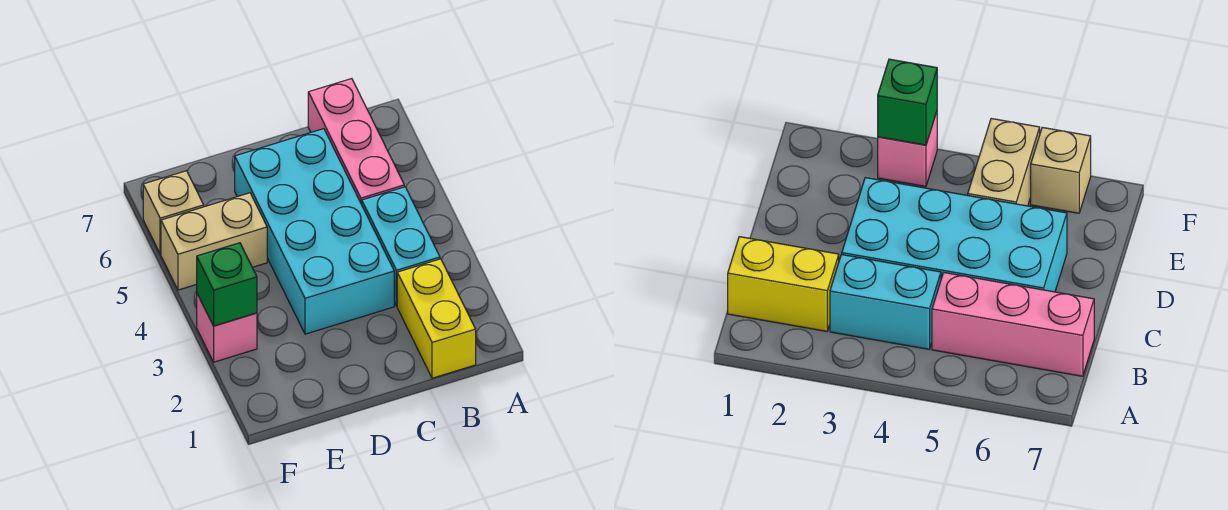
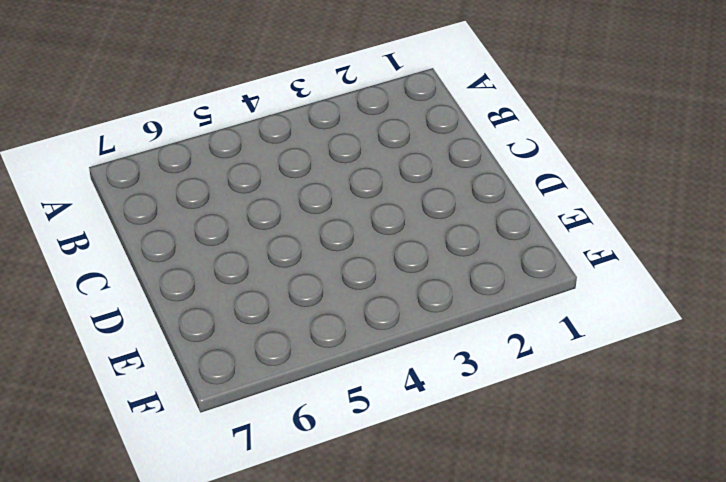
none -> yellow brick B1:B2 level 1
none -> cyan brick B3:B4 level 1

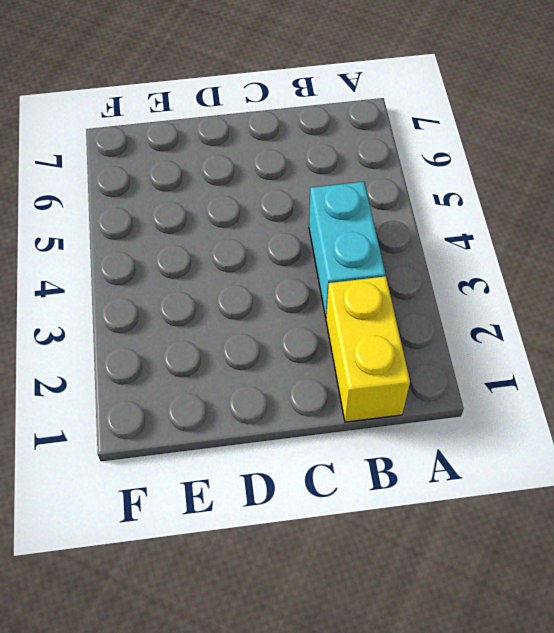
none -> pink brick B5:B7 level 1
none -> cyan brick C3:D6 level 1

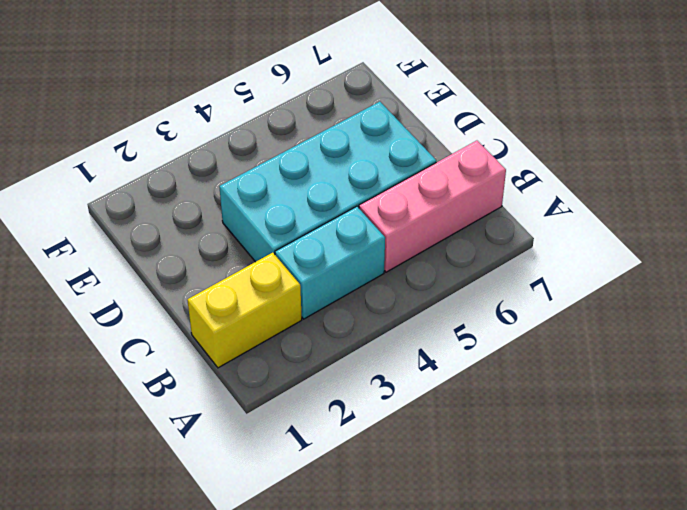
none -> tan brick E5:F5 level 1
none -> pink brick F3 level 1

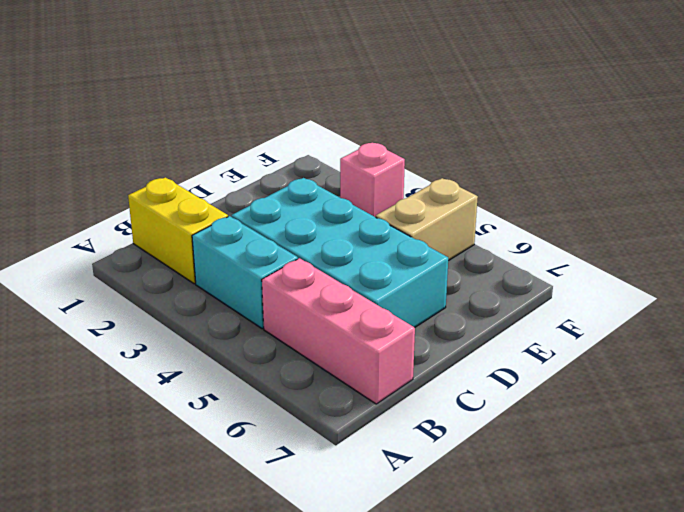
none -> tan brick F6 level 1
none -> green brick F3 level 2

